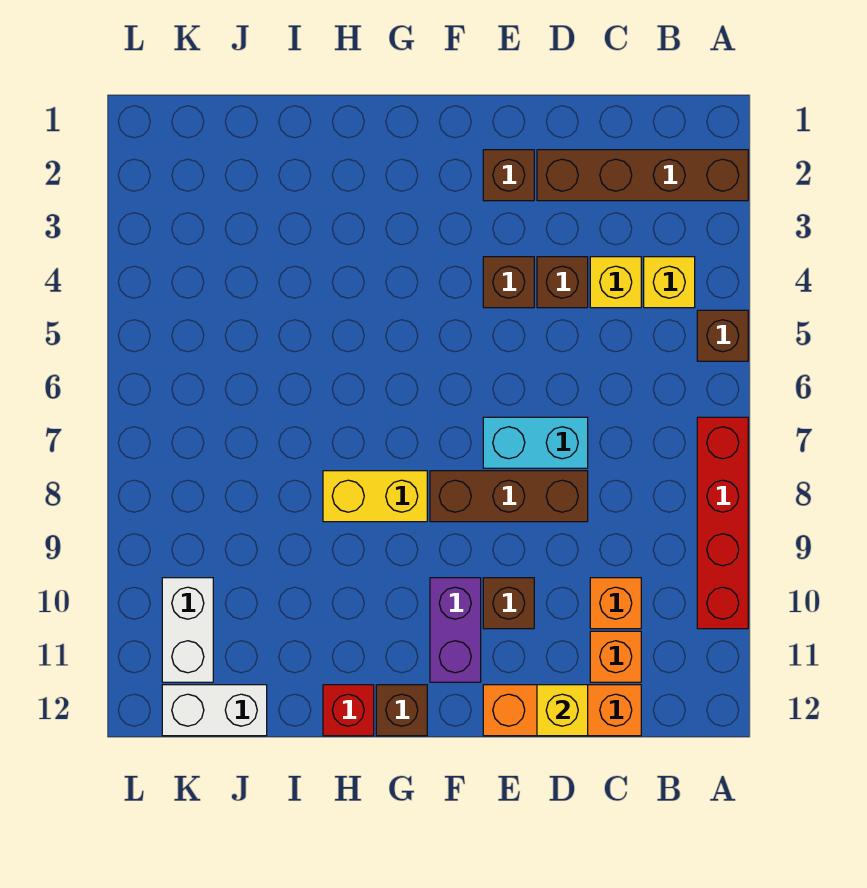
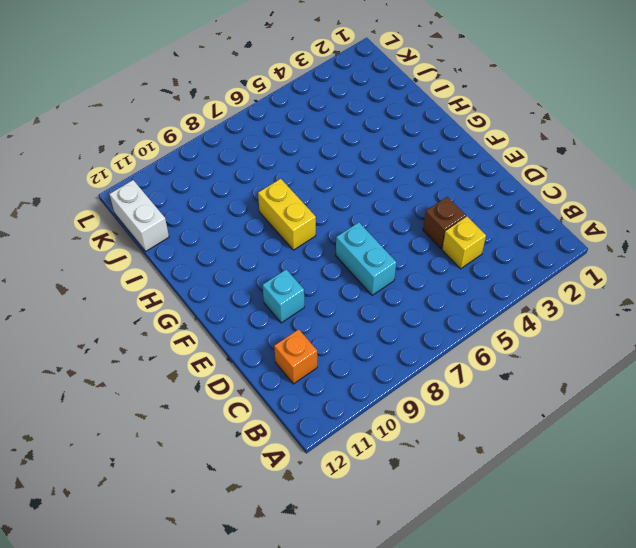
cyan brick E10 level 1 -> brown brick E10 level 1
none -> brown brick A2:D2 level 1
none -> brown brick A5 level 1
none -> red brick A7:A10 level 1

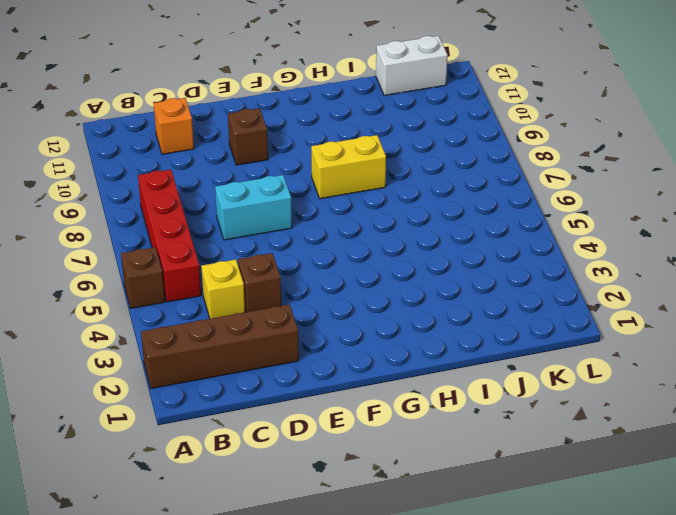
red brick B5:B8 level 1 -> red brick A7:A10 level 1
none -> yellow brick B4 level 1
none -> orange brick C10 level 1
none -> orange brick C12:E12 level 1

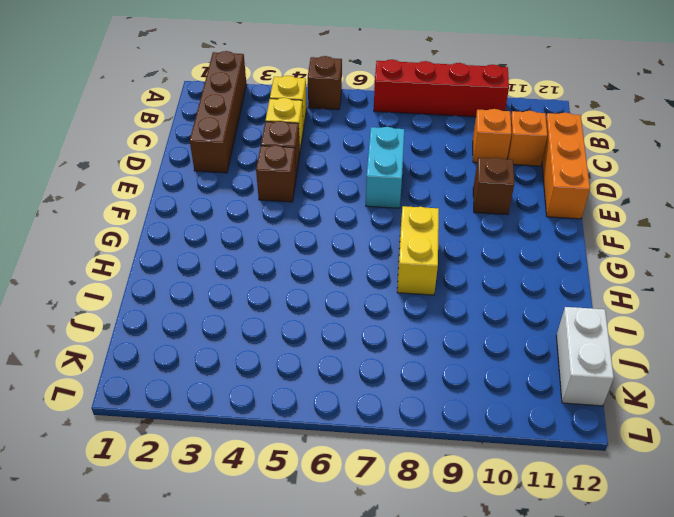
none -> brown brick D8:F8 level 1
none -> brown brick E2 level 1
none -> purple brick F10:F11 level 1

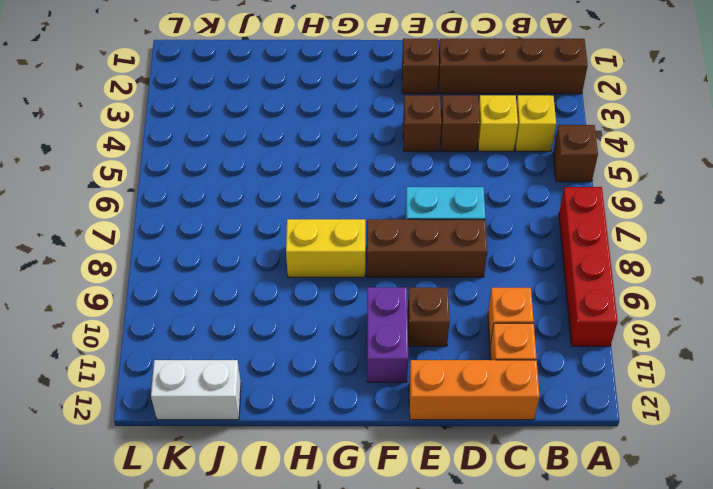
none -> brown brick G12 level 1
none -> red brick H12 level 1
none -> white brick K10:K11 level 1

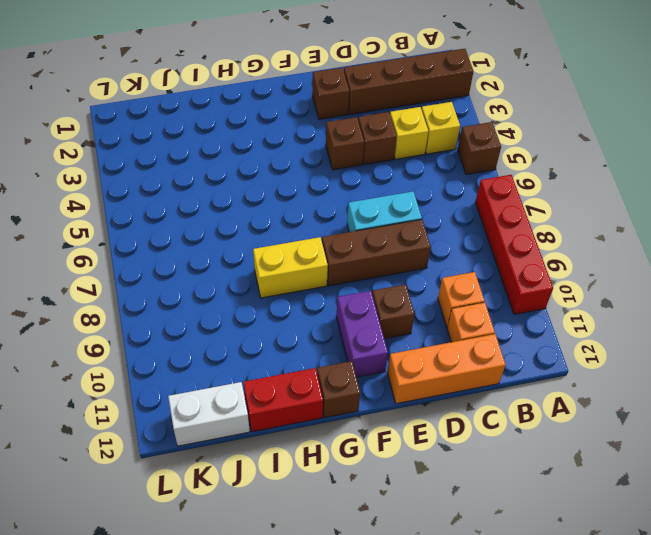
red brick H12:I12 level 1 -> red brick H12 level 1
none -> white brick K10:K11 level 1
none -> yellow brick D12 level 2

